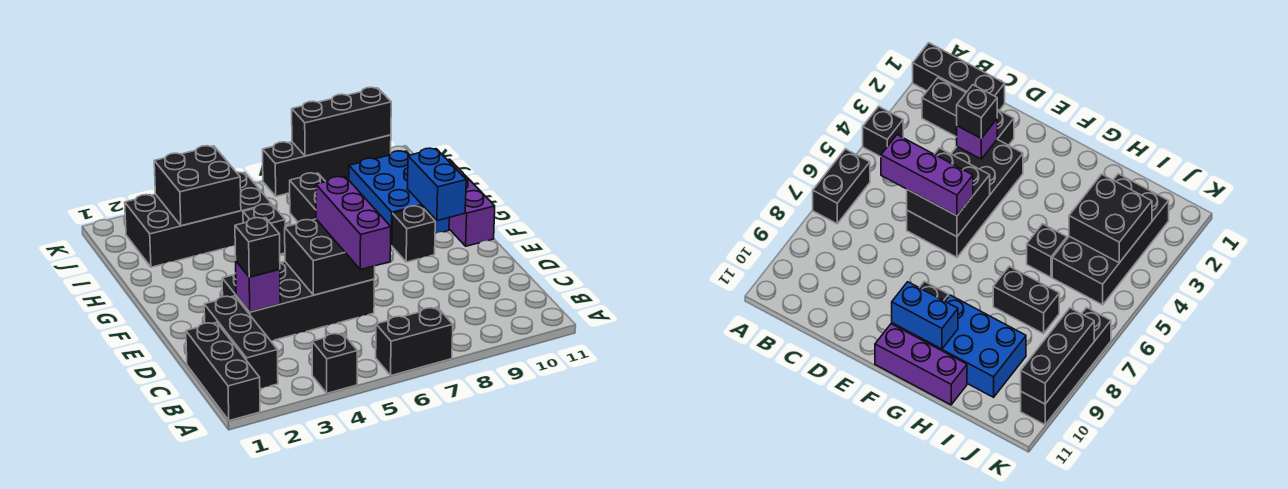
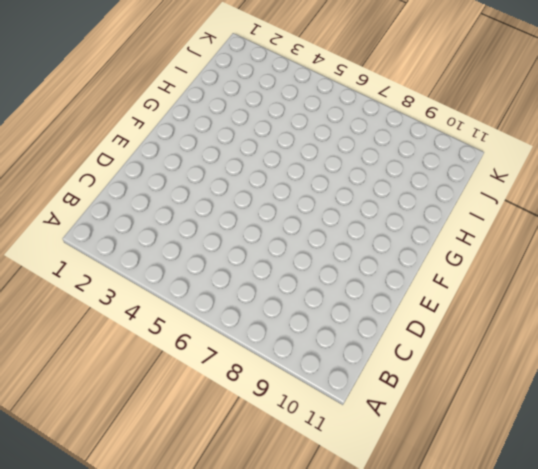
none -> black brick A1:C1 level 1
none -> black brick A4 level 1
none -> black brick A6:A7 level 1

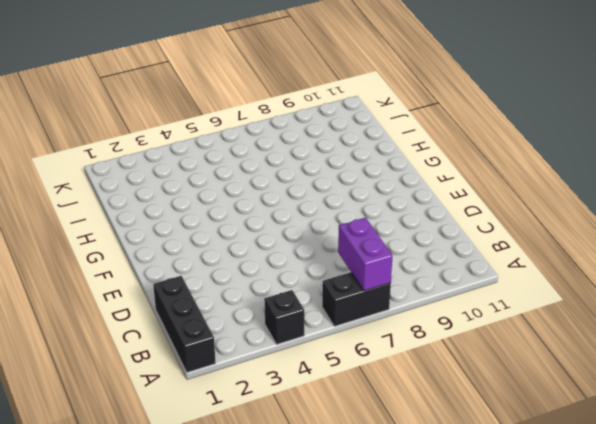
purple brick A7:B7 level 2 -> none
none -> black brick B2:D2 level 1
none -> black brick D3:E6 level 1
none -> black brick F9 level 1

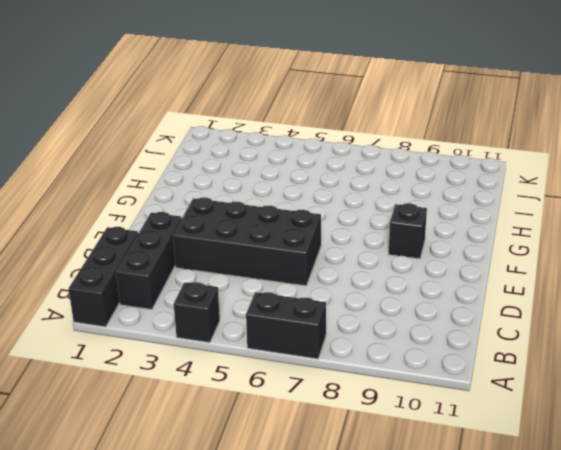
none -> purple brick F11:H11 level 1
none -> blue brick G9:I10 level 1
none -> black brick H5 level 1

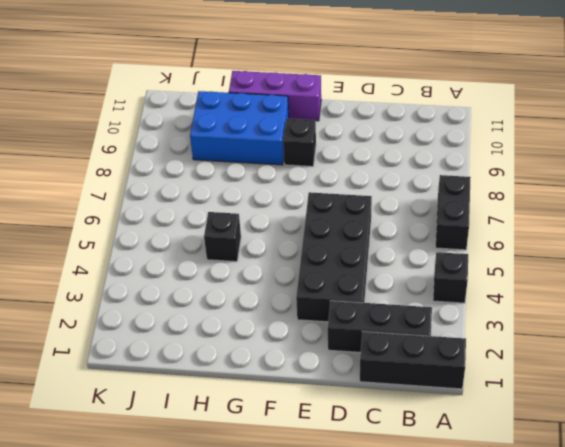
none -> black brick H7:I7 level 1
none -> black brick I2:J5 level 1
none -> black brick K7:K10 level 1

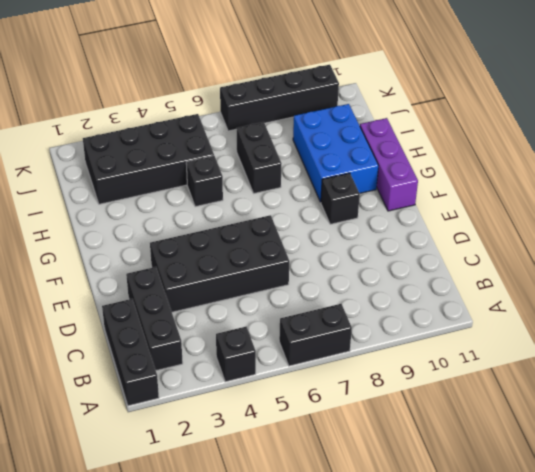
none -> purple brick D3 level 2
none -> black brick D5:E6 level 2
none -> blue brick F10:G10 level 2

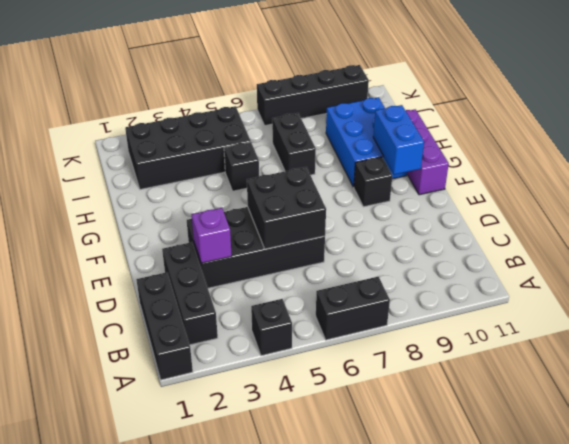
none -> black brick I3:J4 level 2
none -> black brick K8:K10 level 2
none -> purple brick C6:E6 level 3

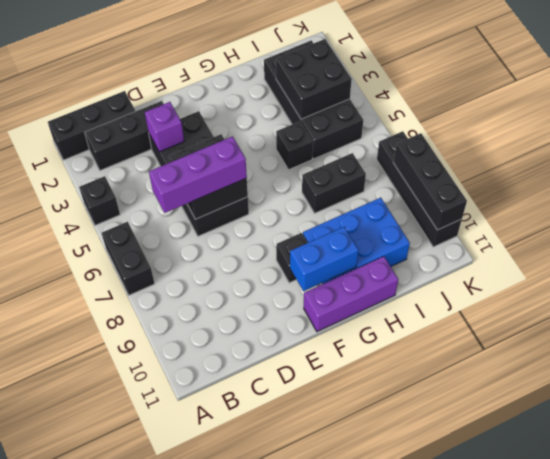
none -> black brick D3 level 3

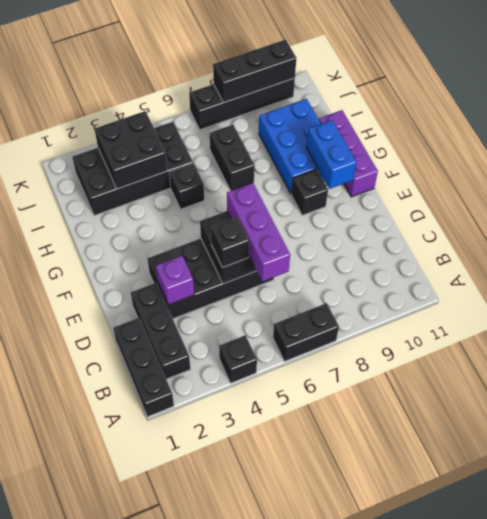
black brick D5 level 3 -> black brick D3 level 3

